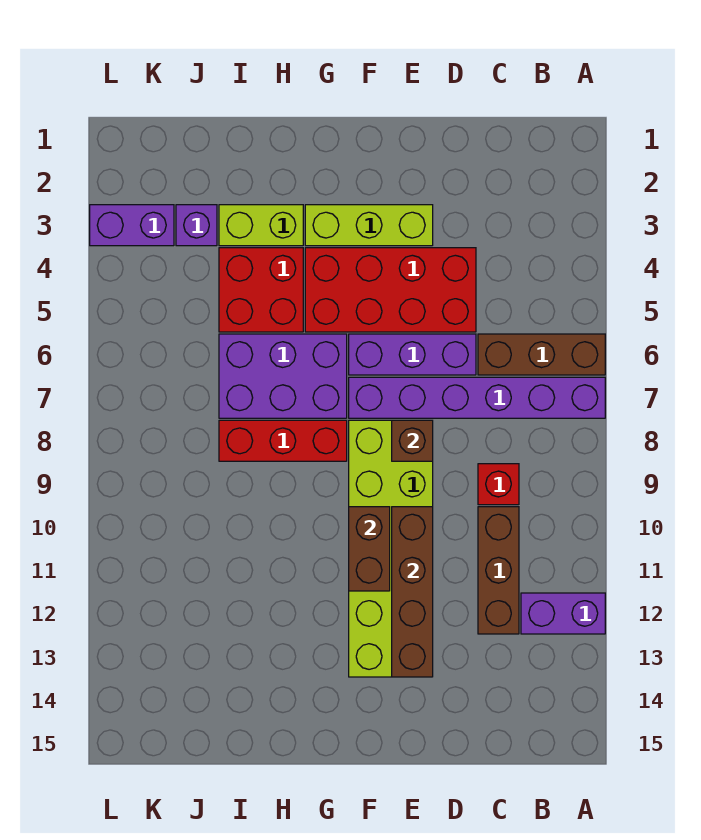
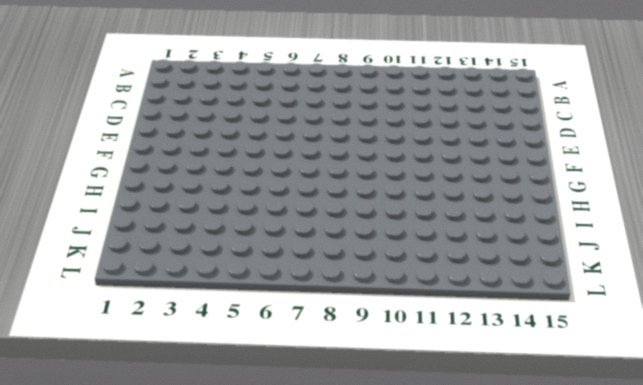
none -> brown brick A6:C6 level 1
none -> purple brick A7:F7 level 1
none -> purple brick A12:B12 level 1

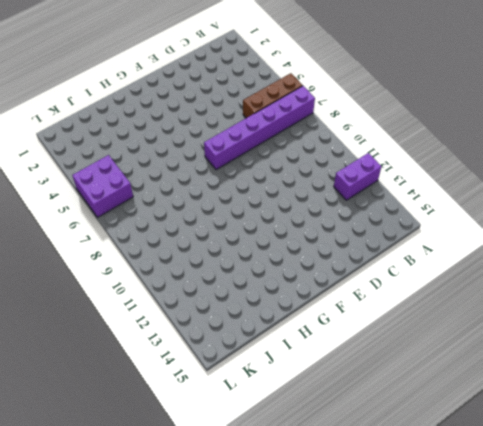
purple brick K5:L6 level 1 -> none
none -> red brick C9 level 1
none -> brown brick C10:C12 level 1
none -> red brick D4:G5 level 1

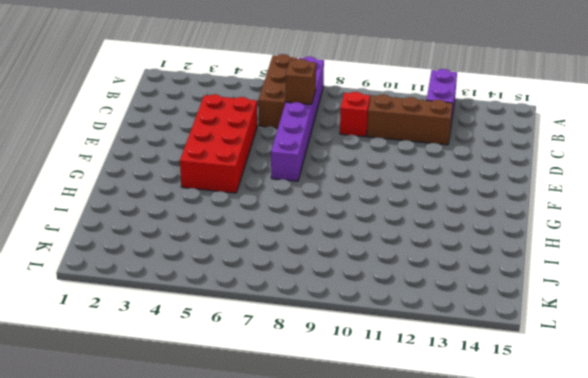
brown brick C7 level 2 -> brown brick E8 level 2
none -> purple brick D6:F6 level 1
none -> lime brick E3:G3 level 1
none -> lime brick E8:F13 level 1

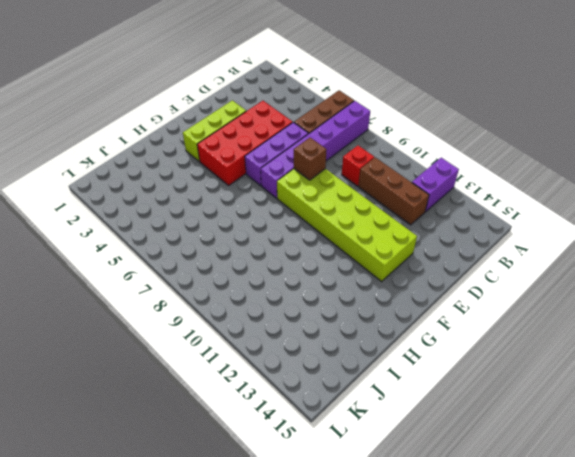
none -> purple brick G6:I7 level 1
none -> red brick G8:I8 level 1
none -> lime brick H3:I3 level 1

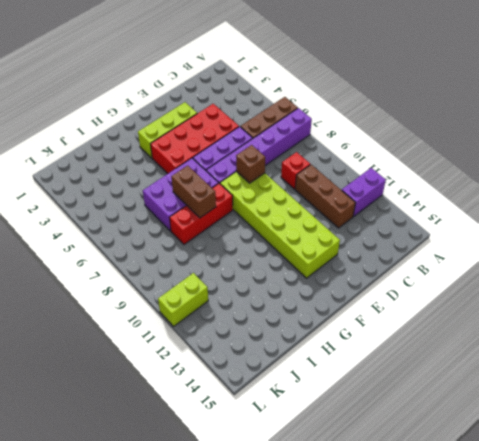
brown brick H7:H8 level 2 -> brown brick F10:F11 level 2
lime brick K11:L11 level 1 -> lime brick H3:I3 level 1
none -> red brick H4:I5 level 1
none -> purple brick J3 level 1
none -> purple brick K3:L3 level 1

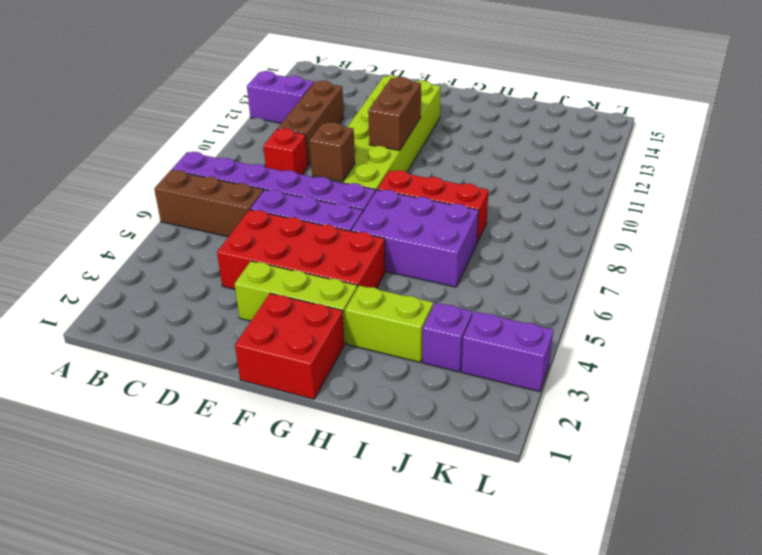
red brick F1:G2 level 1 -> red brick H4:I5 level 1
none -> brown brick E10:E13 level 2

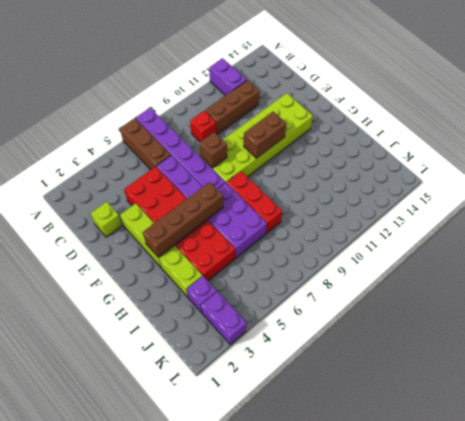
lime brick D2 level 1 -> none
brown brick G3:G6 level 2 -> brown brick E10:E13 level 2

